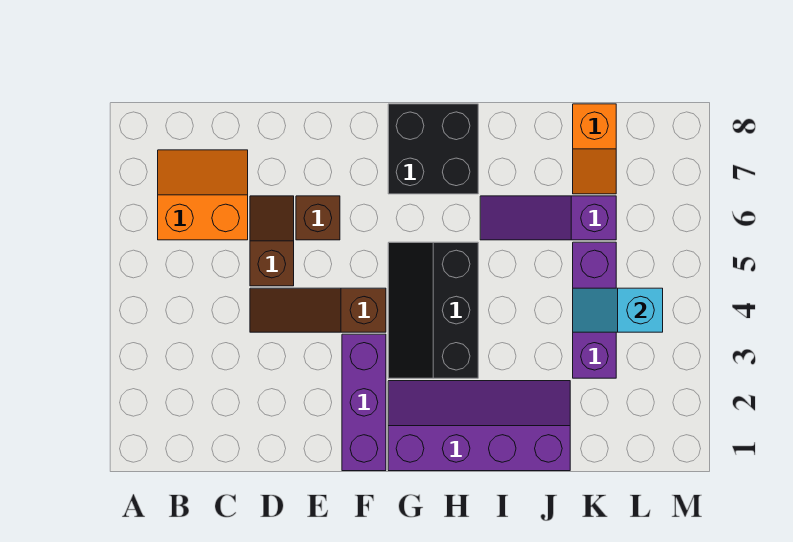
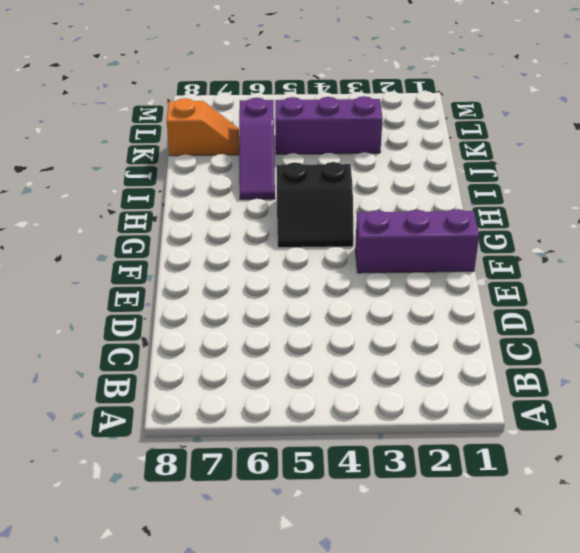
black slope G4:H5 level 1 top H -> black slope G3:H5 level 1 top H
none -> orange slope B6:C7 level 1 top 6
none -> brown slope D4:F4 level 1 top F
none -> brown slope D5:D6 level 1 top 5

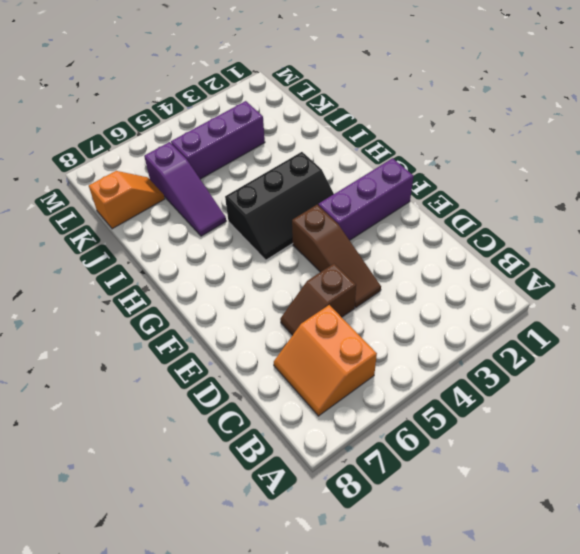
none -> brown brick E6 level 1
none -> purple slope G1:J2 level 1 top 1
none -> black brick G7:H8 level 1

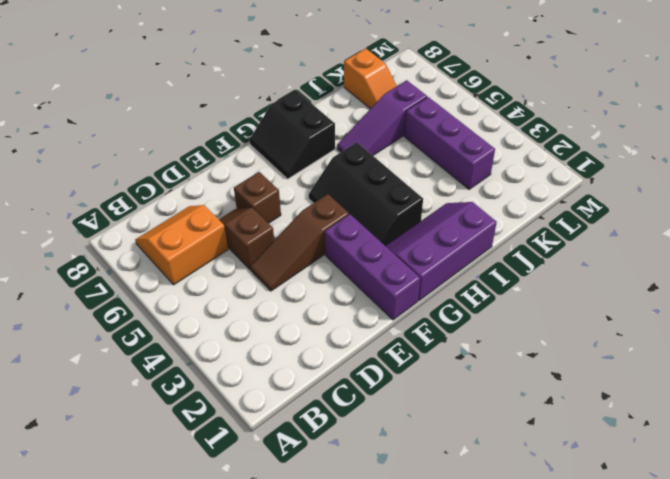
purple slope G1:I2 level 1 top 1 -> purple slope G1:J2 level 1 top 1
black slope G7:H8 level 1 top H -> black brick G7:H8 level 1
none -> cyan slope K4:L4 level 2 top L

